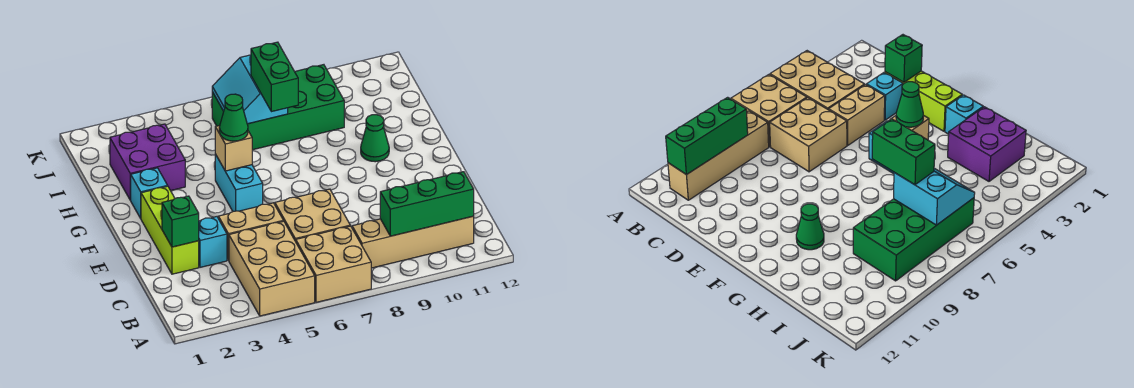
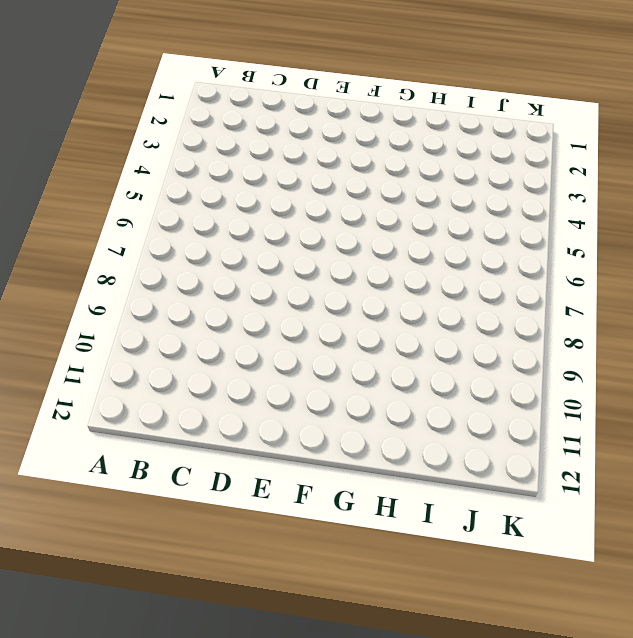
none -> tan brick A4:C5 level 1
none -> tan brick A6:B7 level 1
none -> tan brick B8:B11 level 1

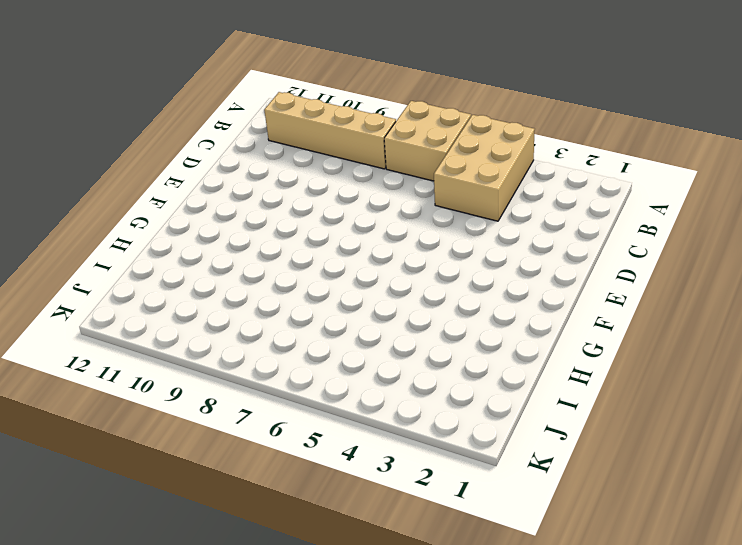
none -> tan brick C6:D7 level 1
none -> lime brick D2:F2 level 1
none -> cyan brick D3 level 1

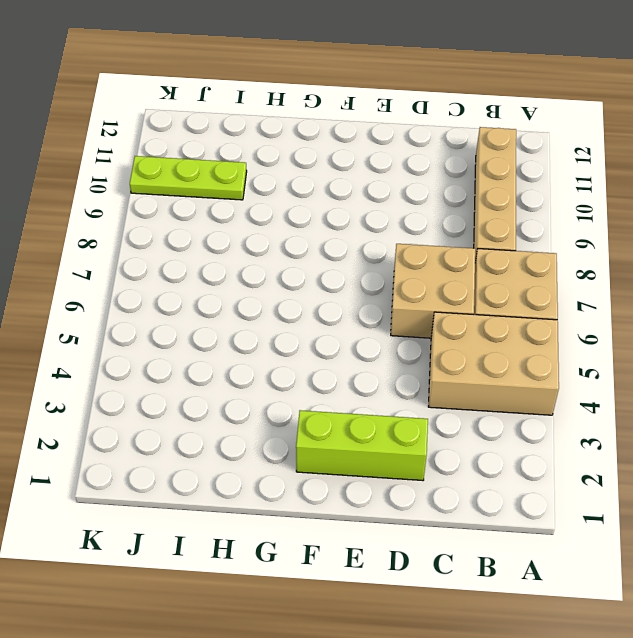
lime plate I10:K10 level 1 -> none
none -> cyan brick D3 level 1
none -> tan brick D4:D5 level 1
none -> cyan brick F5:G5 level 1

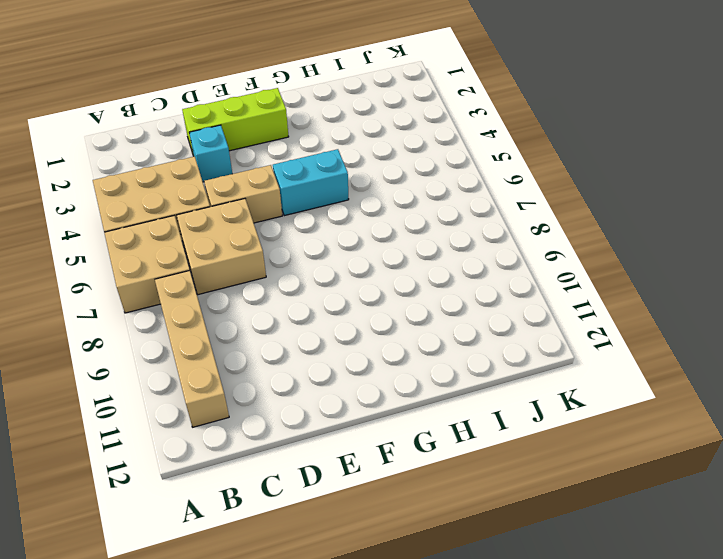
tan brick D5:E5 level 1 -> tan brick D4:D5 level 1
none -> cyan brick G2 level 1
none -> green cone G10 level 1
none -> purple brick H2:I3 level 1

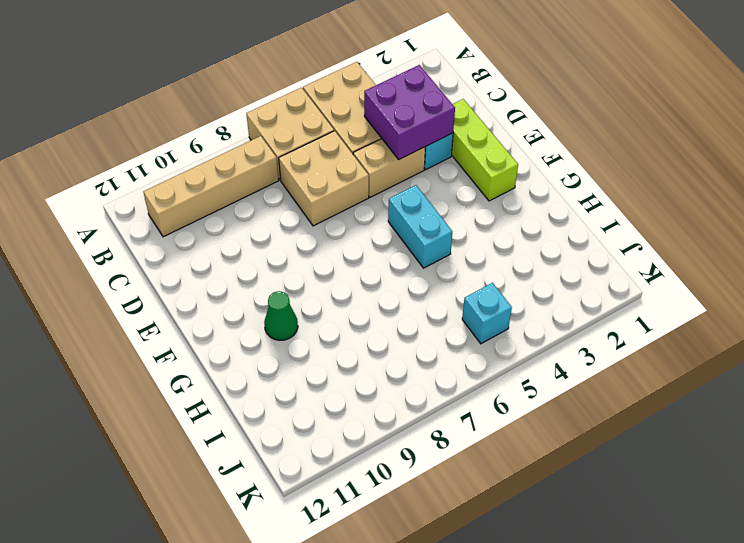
purple brick C3:D4 level 2 -> purple brick H2:I3 level 1
cyan brick J5 level 1 -> cyan brick G2 level 1
none -> green brick I6:J9 level 1
none -> green brick B9:B11 level 2
none -> green brick D2 level 2

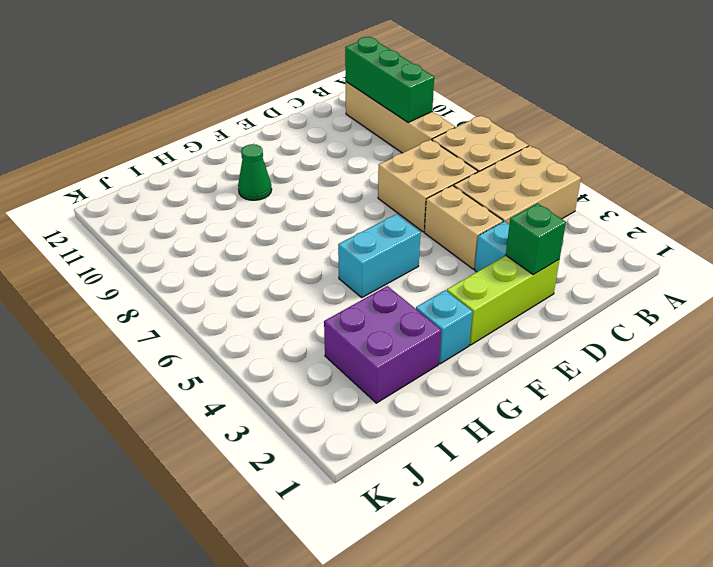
none -> green brick I6:J9 level 1
none -> tan brick G5 level 2
none -> cyan slope I6:J7 level 2 top 7

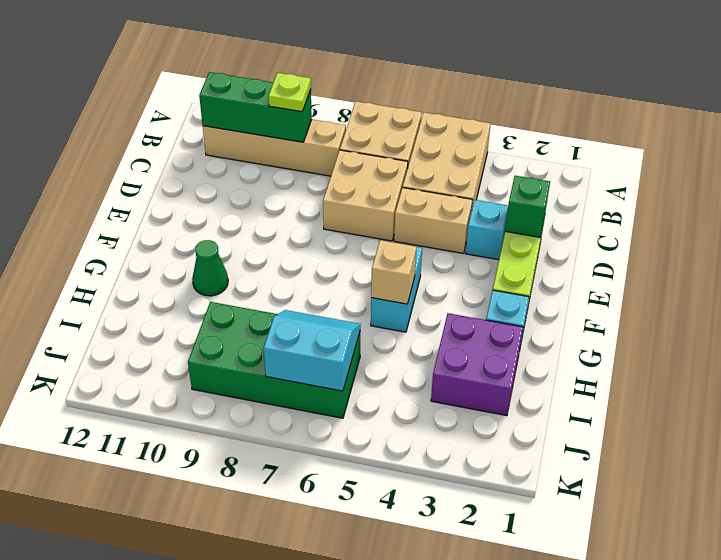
lime plate B9 level 3 -> none
cyan slope I6:J7 level 2 top J -> cyan slope I6:J7 level 2 top 7
none -> green cone G5 level 3
none -> green brick H7:I7 level 3

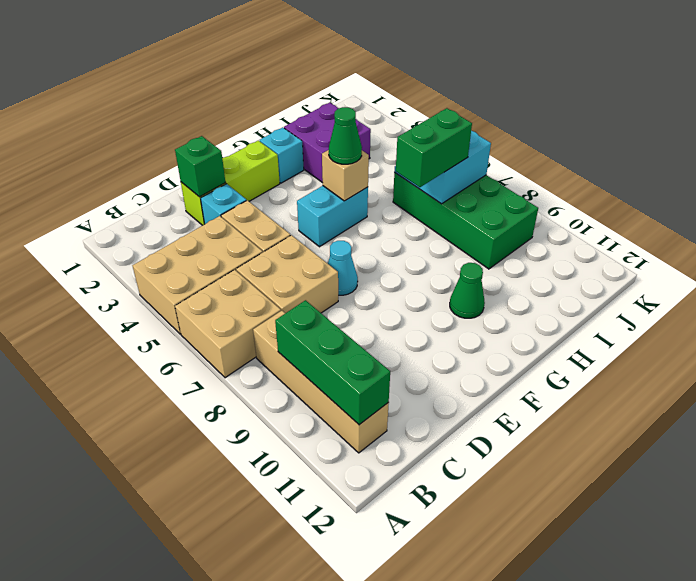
cyan cone E7 level 1 -> none

